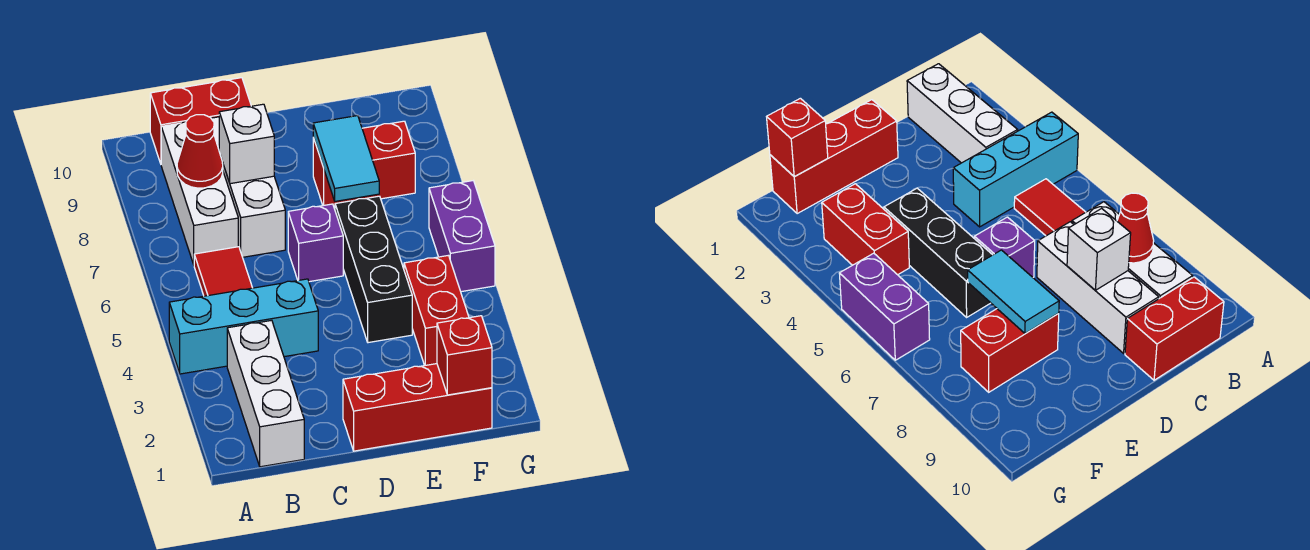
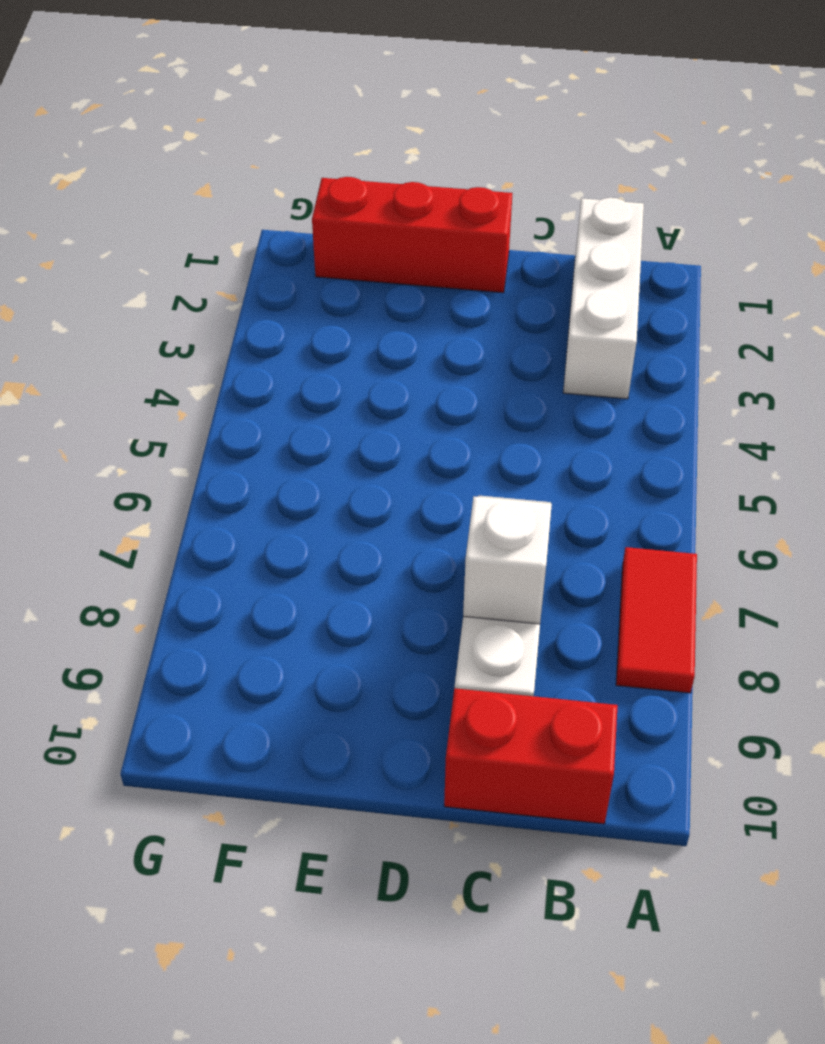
red tile A7:A8 level 1 -> red tile B5:B6 level 1
none -> cyan brick A4:C4 level 1
none -> white brick B7:B9 level 1
none -> purple brick D6 level 1

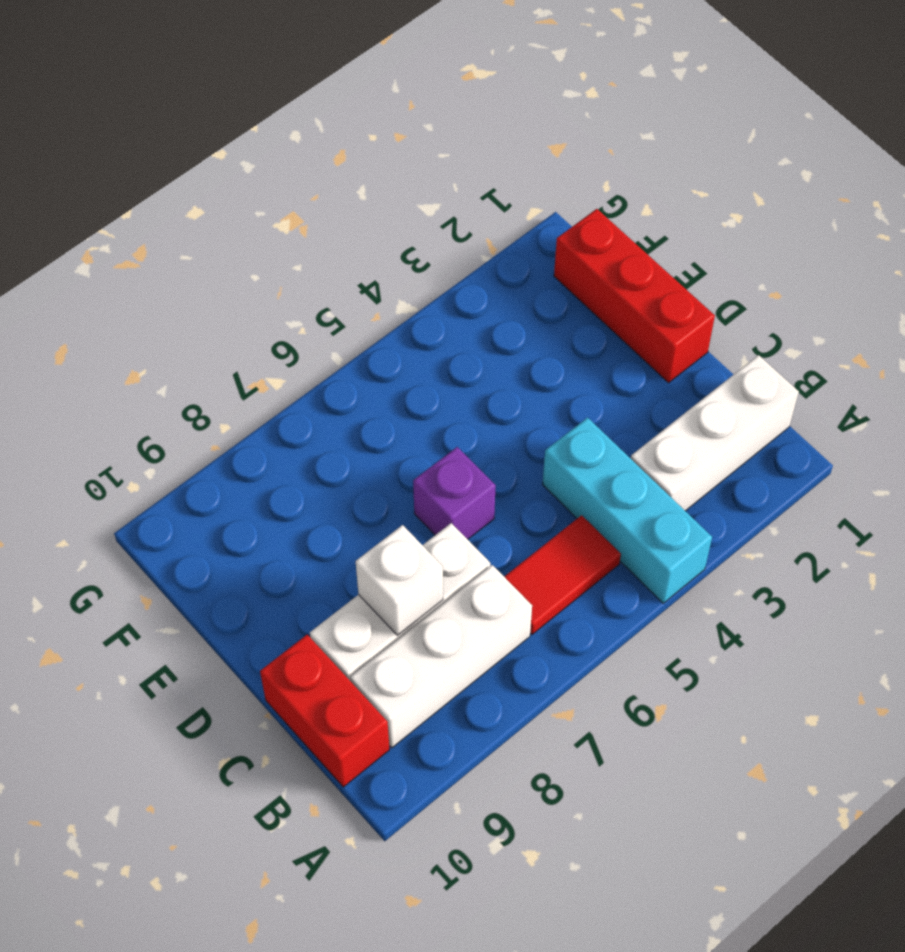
none -> black brick E4:E6 level 1
none -> red brick E8:F8 level 1
none -> red brick F3:F4 level 1

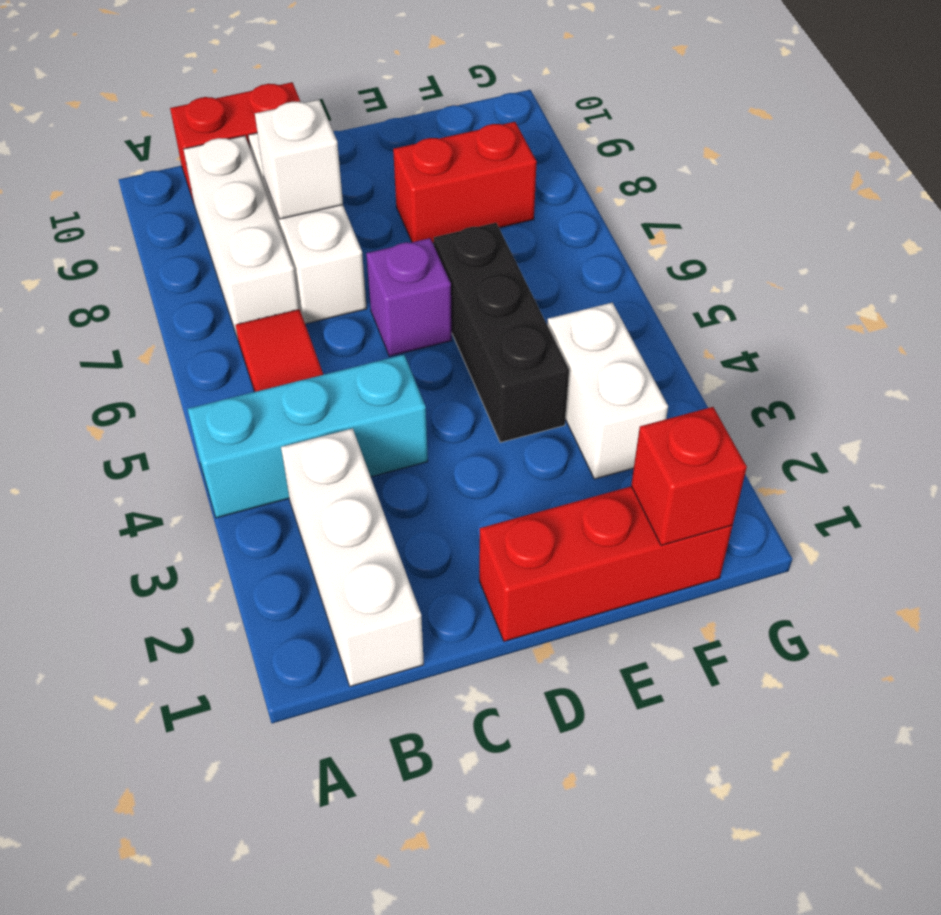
white brick F3:F4 level 1 -> red brick F3:F4 level 1
none -> purple brick G5:G6 level 1
none -> red cone B8 level 2
none -> cyan tile E7:E8 level 2

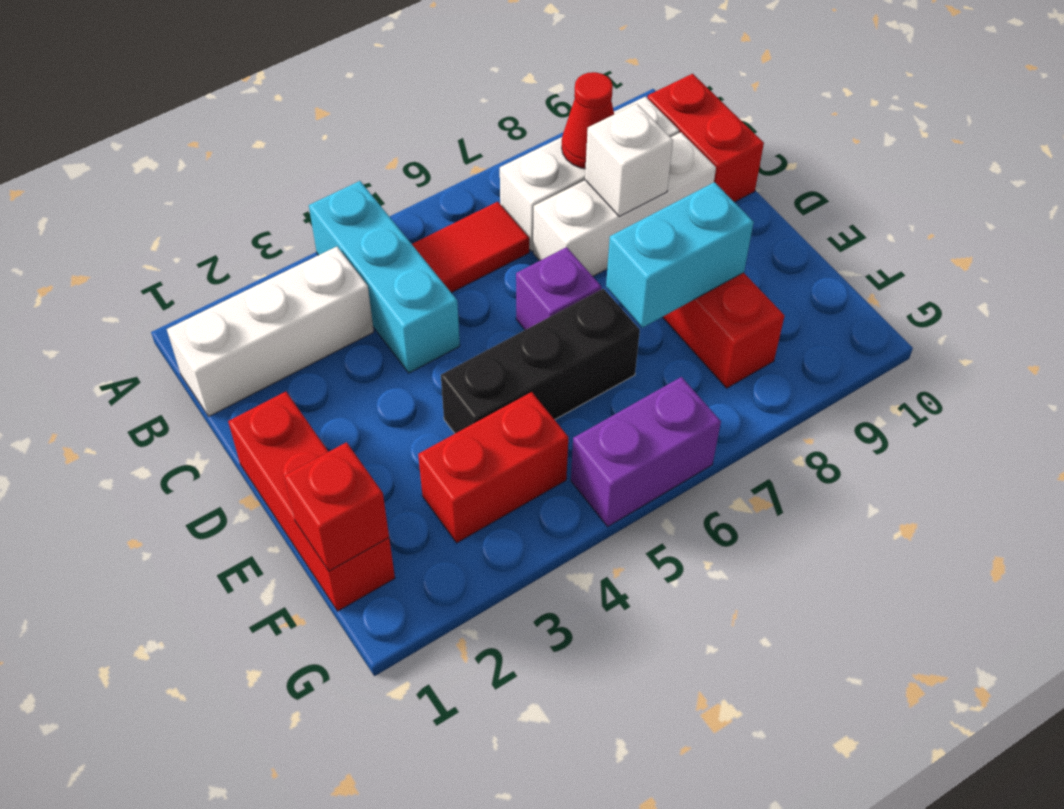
cyan brick E7:E8 level 2 -> cyan tile E7:E8 level 2

